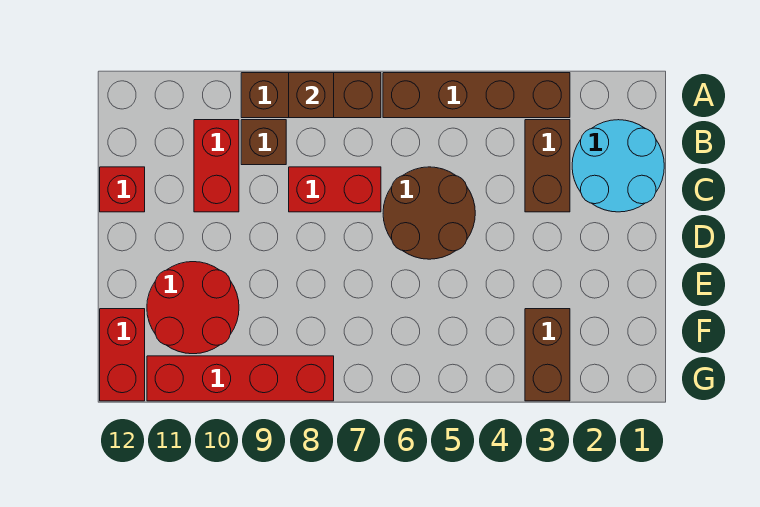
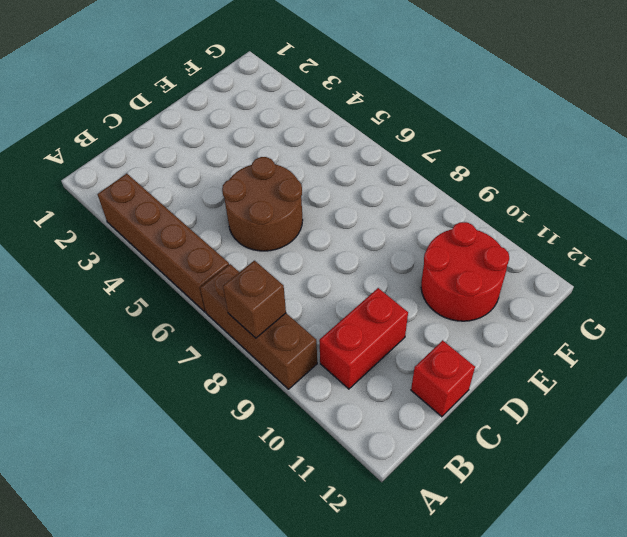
none -> cyan round brick B1:C2 level 1
none -> brown brick B3:C3 level 1
none -> brown brick B9 level 1

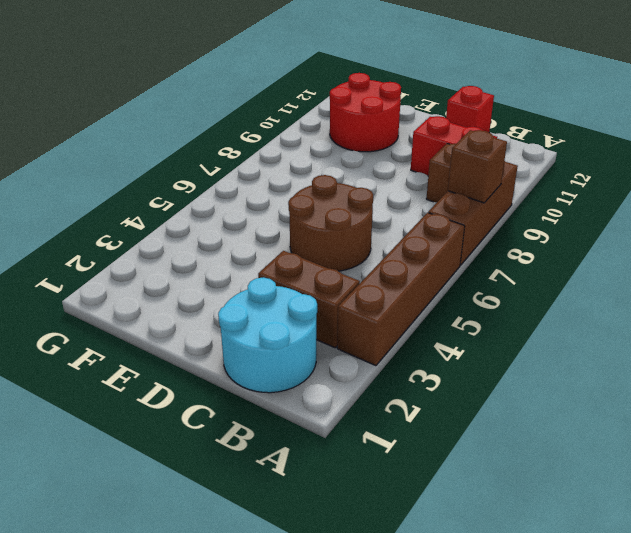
none -> red brick C7:C8 level 1
none -> brown brick F3:G3 level 1
none -> red brick F12:G12 level 1

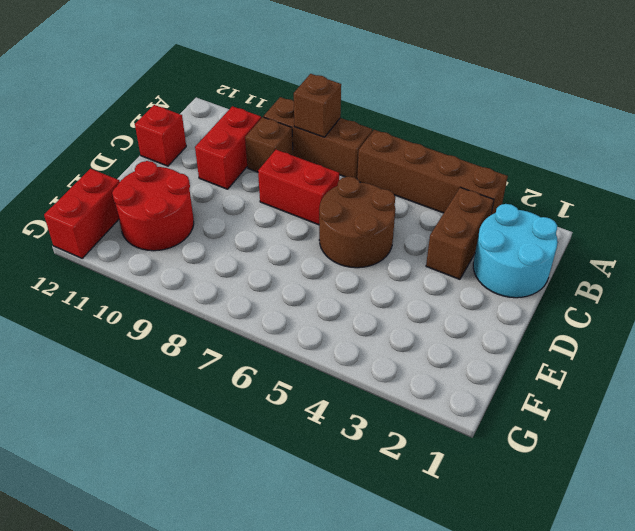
none -> brown brick F3:G3 level 1
none -> red brick G8:G11 level 1

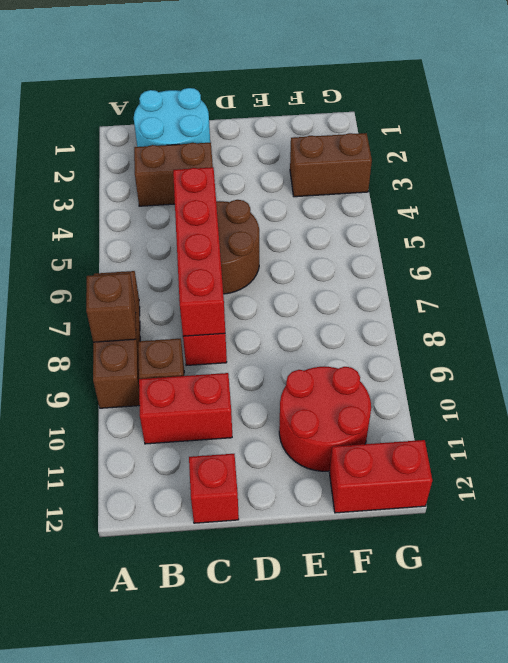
red brick C5:C8 level 2 -> red brick G8:G11 level 1
none -> brown brick A3:A6 level 1

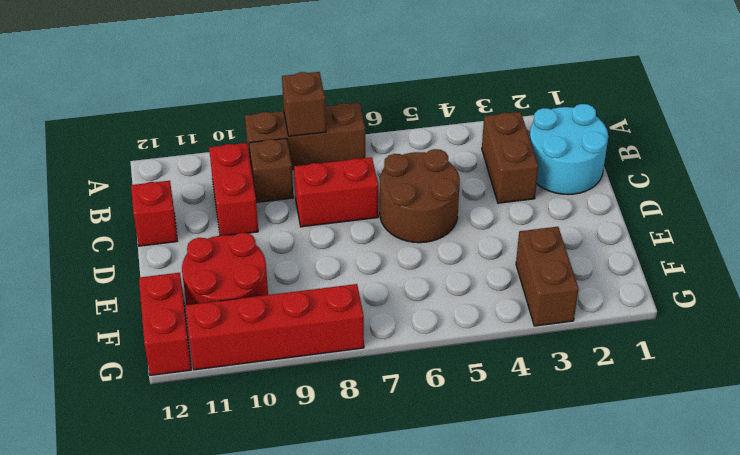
none -> brown brick A3:A6 level 1

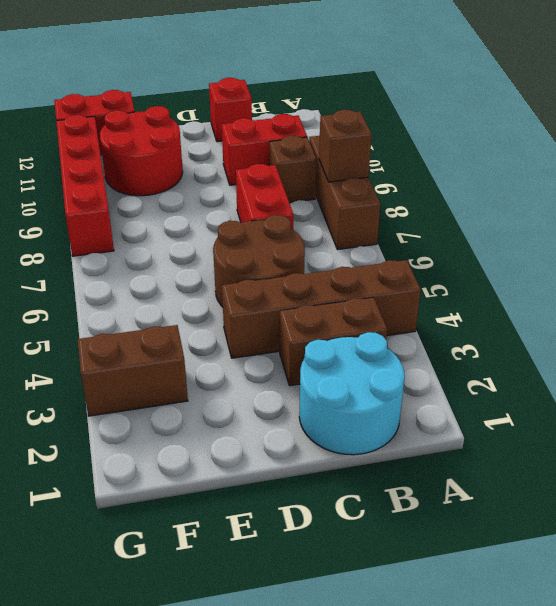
brown brick A4:D4 level 1 -> brown brick A3:A6 level 1

